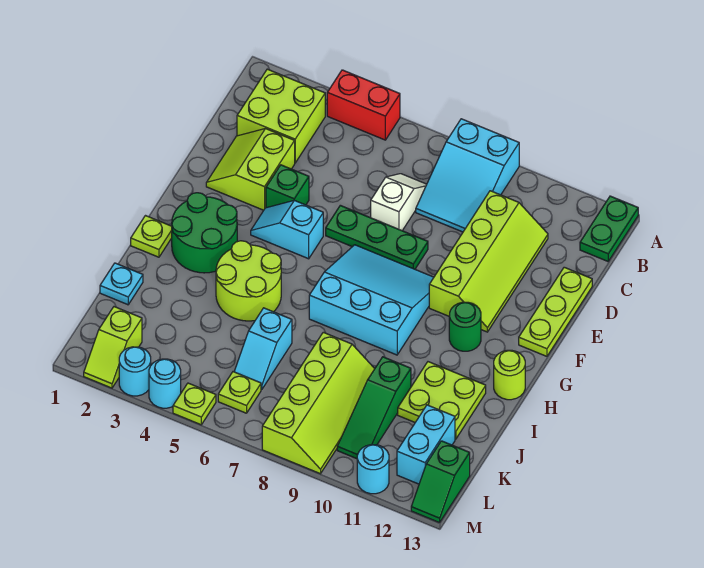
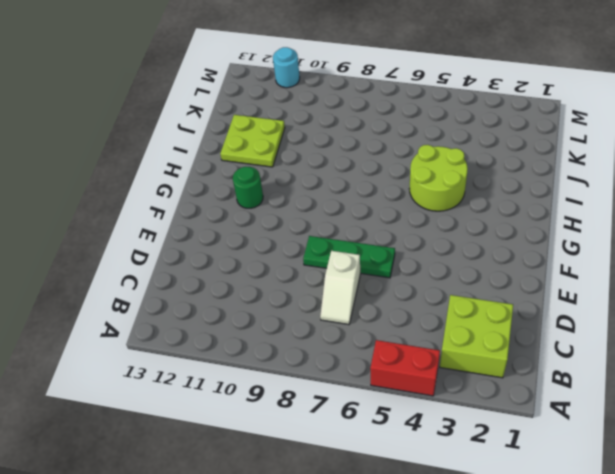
none -> cyan slope A8:C9 level 1 top A
none -> green plate A13:B13 level 1
none -> lime slope C10:F11 level 1 top 10
none -> lime slope D2:E3 level 1 top 3

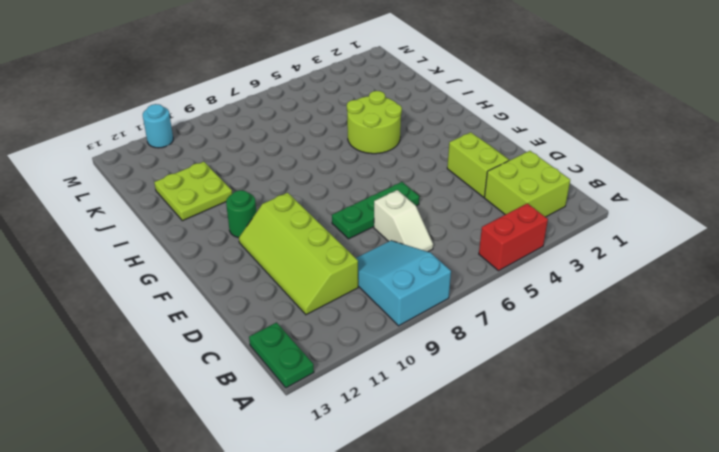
none -> lime plate D13:F13 level 1
none -> green brick E4 level 1
none -> cyan slope F4:F5 level 1 top 5
none -> cyan slope F7:H9 level 1 top H

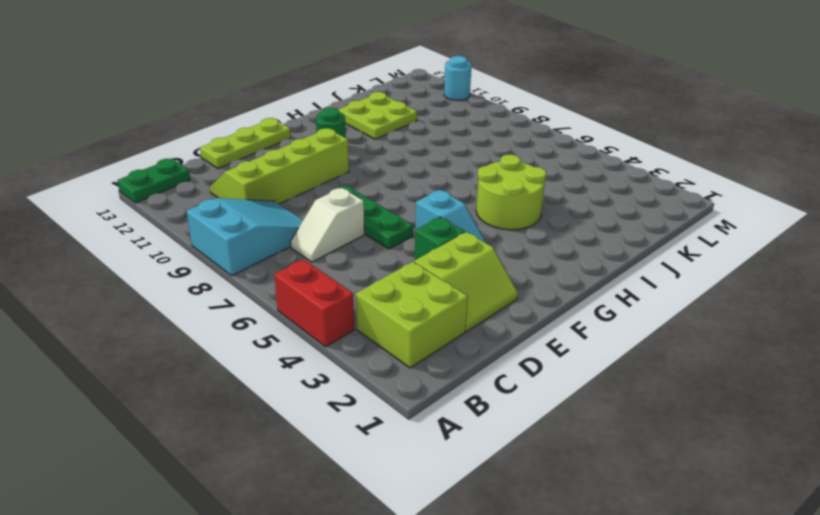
none -> cyan slope F7:H9 level 1 top H
none -> green round brick G2:H3 level 1
none -> lime plate H1 level 1
none -> lime round brick H13 level 1

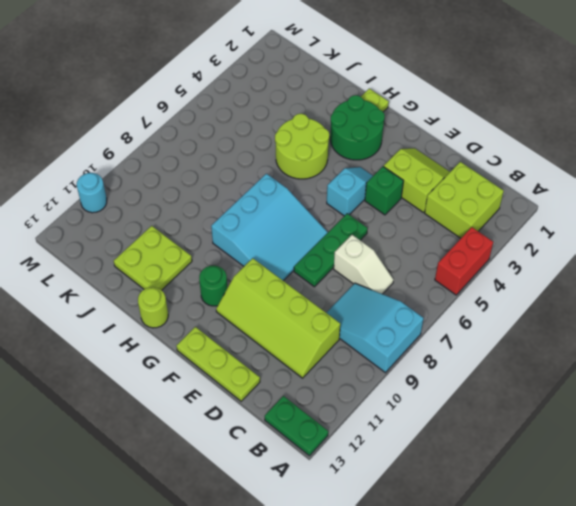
none -> cyan plate J1 level 1
none -> cyan slope J6:K6 level 1 top J
none -> lime slope J8:M9 level 1 top 8
none -> green slope J10:L10 level 1 top J

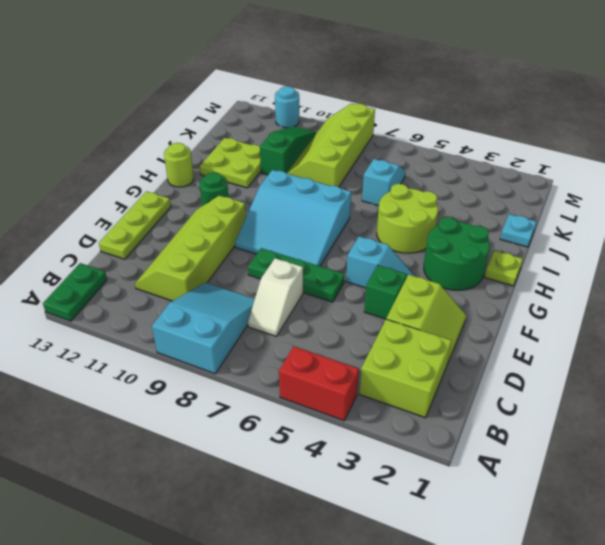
none -> cyan brick K12:L12 level 1
none -> lime slope L2:M2 level 1 top L
none -> lime plate L6 level 1
none -> green slope L13:M13 level 1 top L

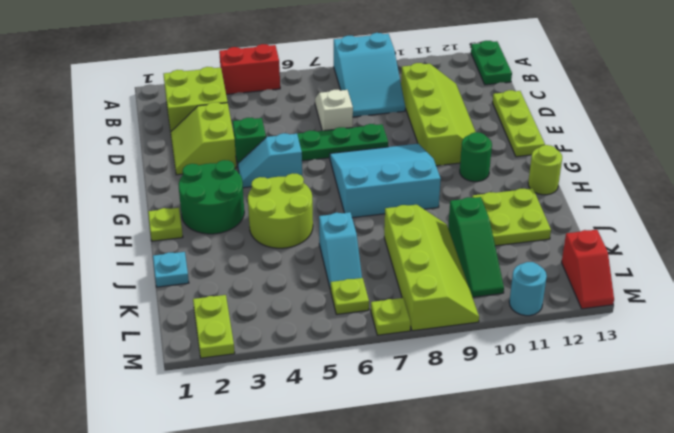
lime plate L2:M2 level 1 -> lime slope L2:M2 level 1 top L
red slope L13:M13 level 1 top L -> green slope L13:M13 level 1 top L
lime plate M7 level 1 -> lime plate M5 level 1
none -> cyan brick K12:L12 level 1
none -> cyan round brick M3 level 1
none -> cyan round brick M4 level 1

